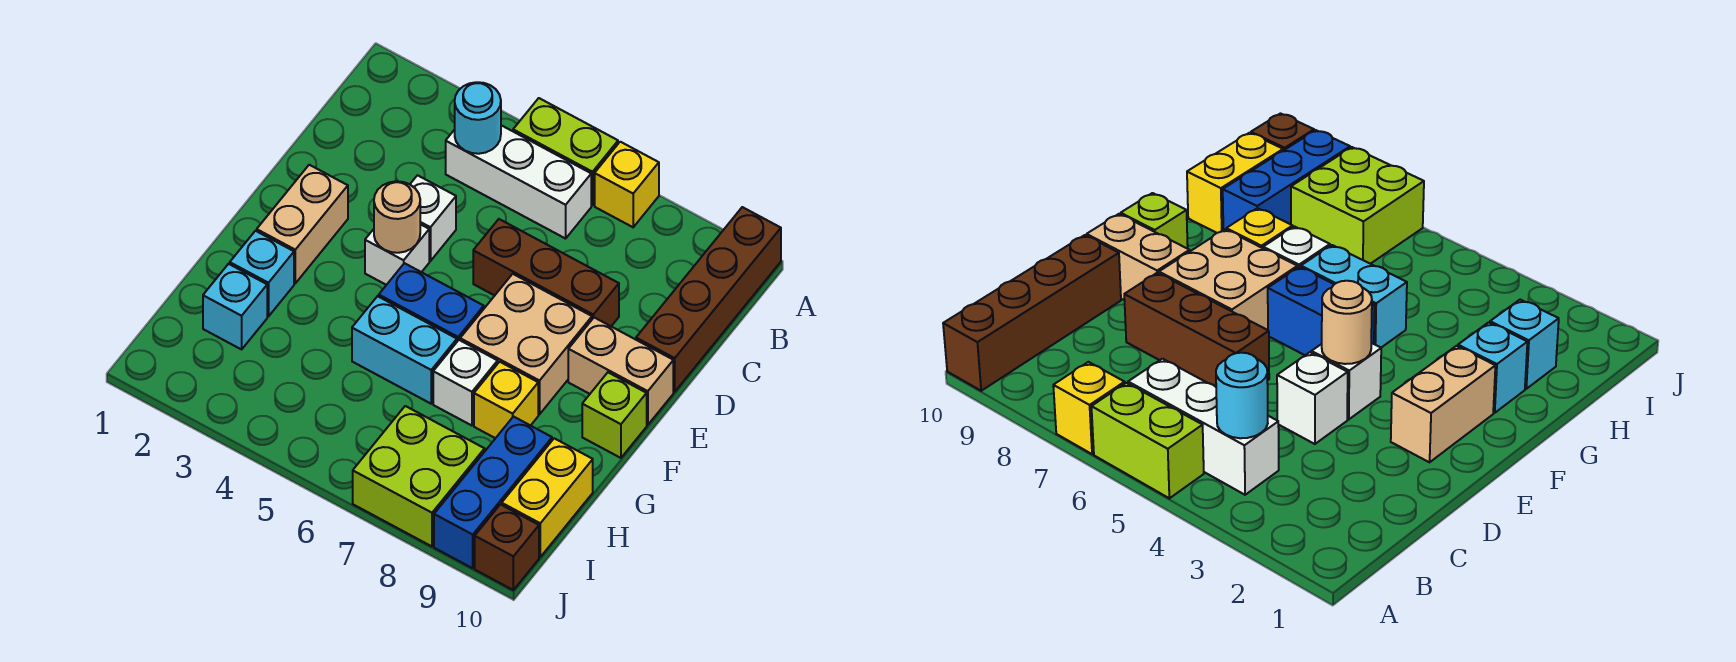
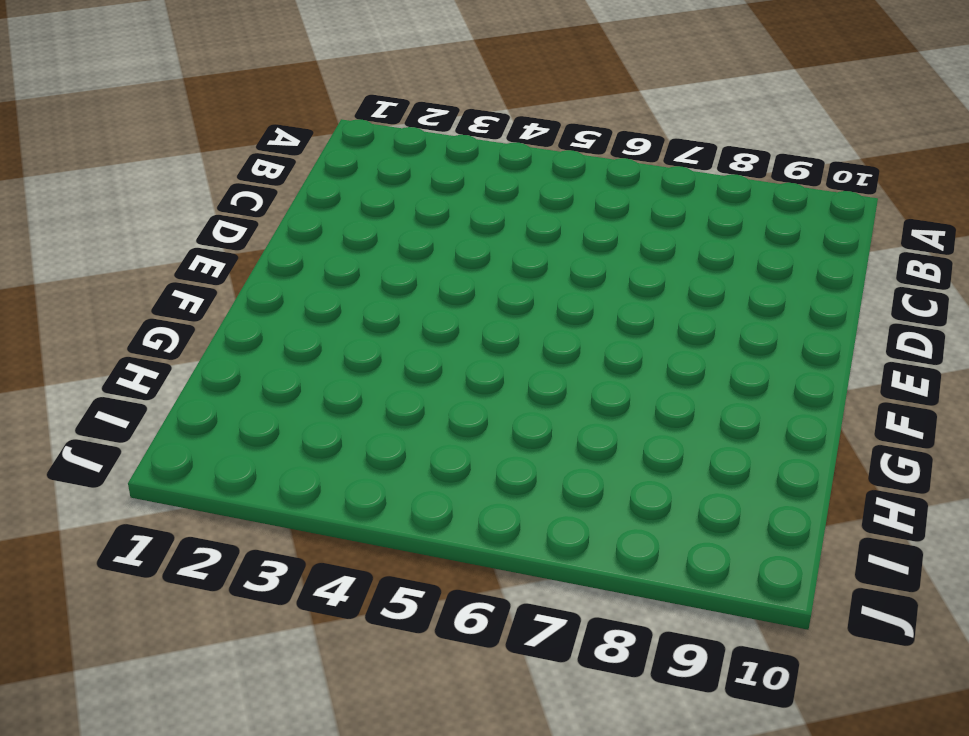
none -> lime brick A5:A6 level 1
none -> yellow brick A7 level 1
none -> brown brick A10:D10 level 1

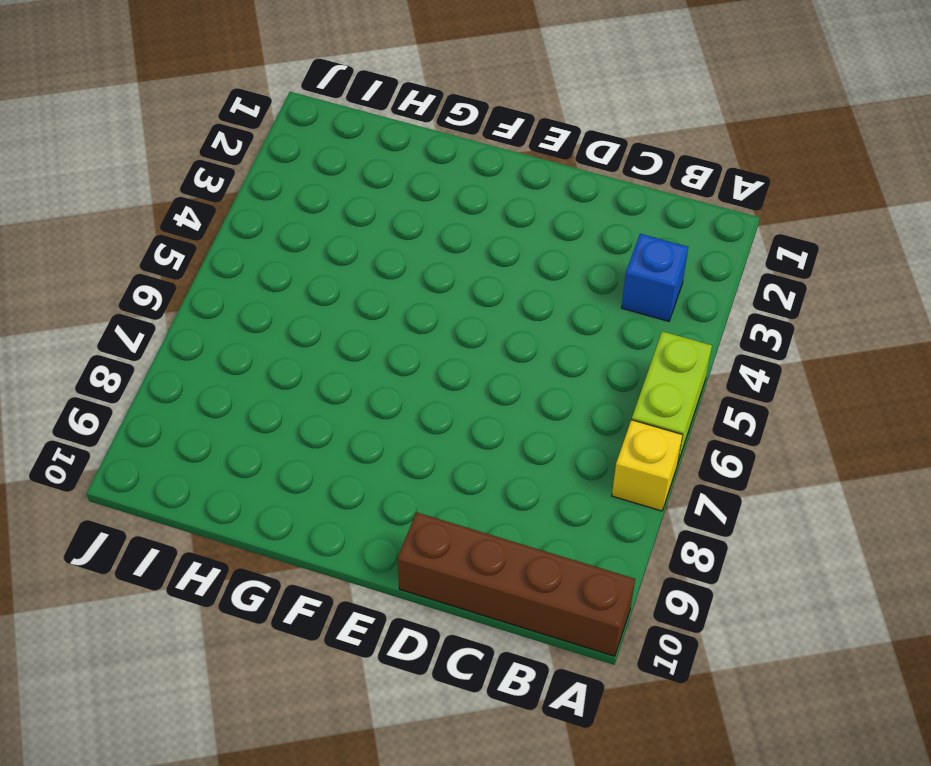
blue brick B3 level 1 -> none
none -> white brick B4:B6 level 1
none -> white brick D4 level 1
none -> brown brick D6:D8 level 1

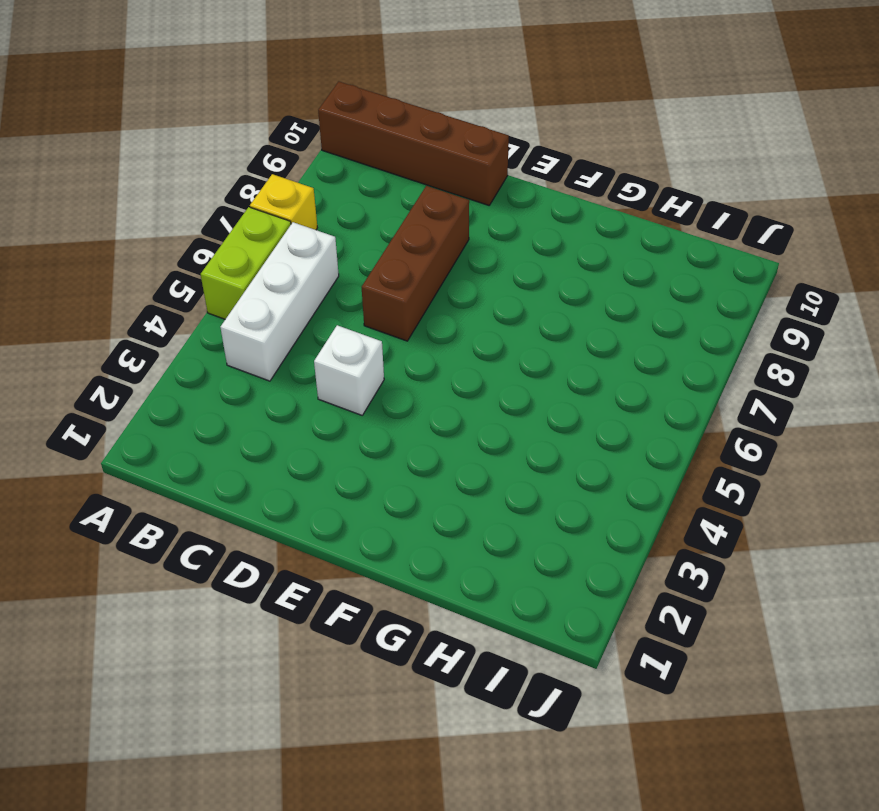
none -> tan brick E2:F2 level 1
none -> white brick E4 level 1
none -> tan brick E7:F8 level 1

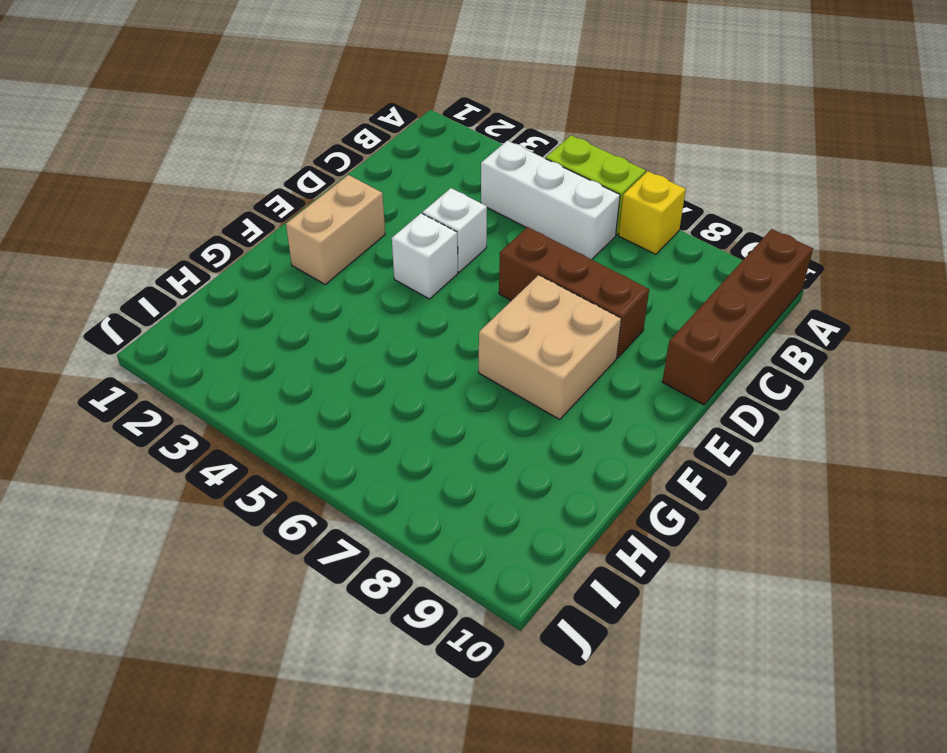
none -> tan brick E9:E10 level 1
none -> blue brick F5:F6 level 1
none -> lime brick F10 level 1

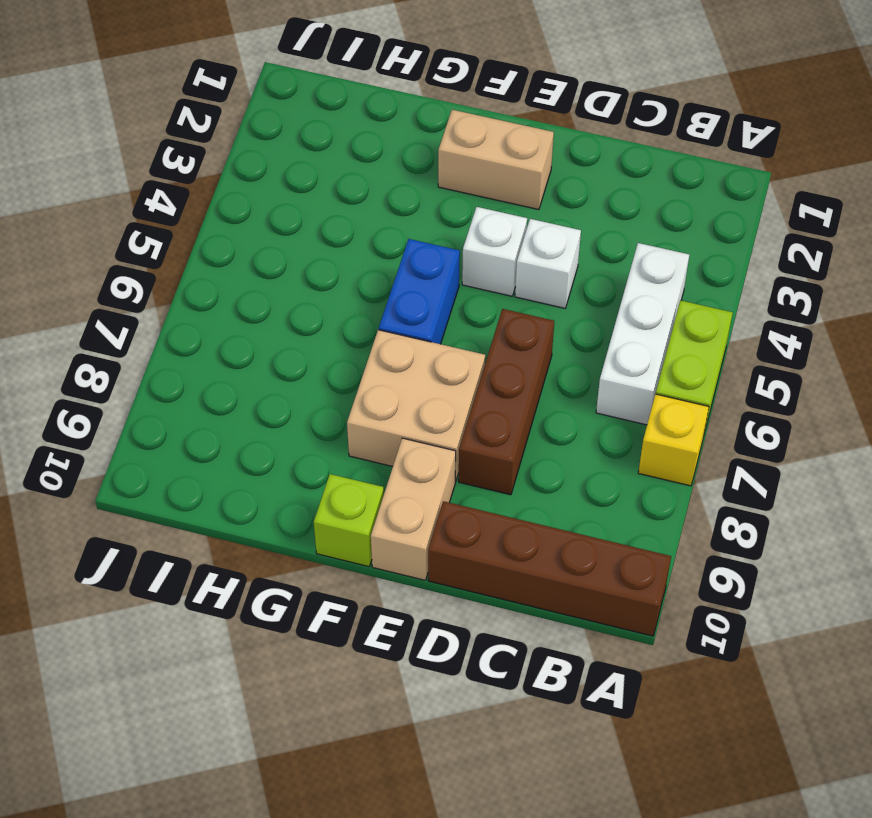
none -> cyan brick G2 level 1
none -> cyan brick G5:G6 level 1
none -> white brick G7 level 1

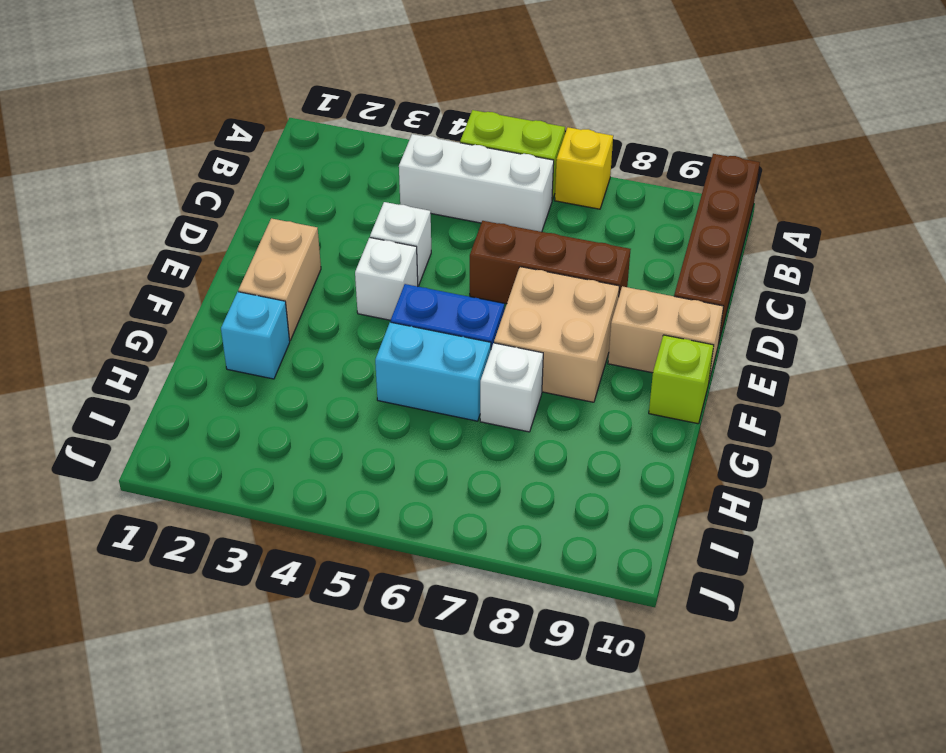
none -> yellow brick G8 level 1
none -> cyan brick H2 level 1
none -> blue brick H9:J9 level 1

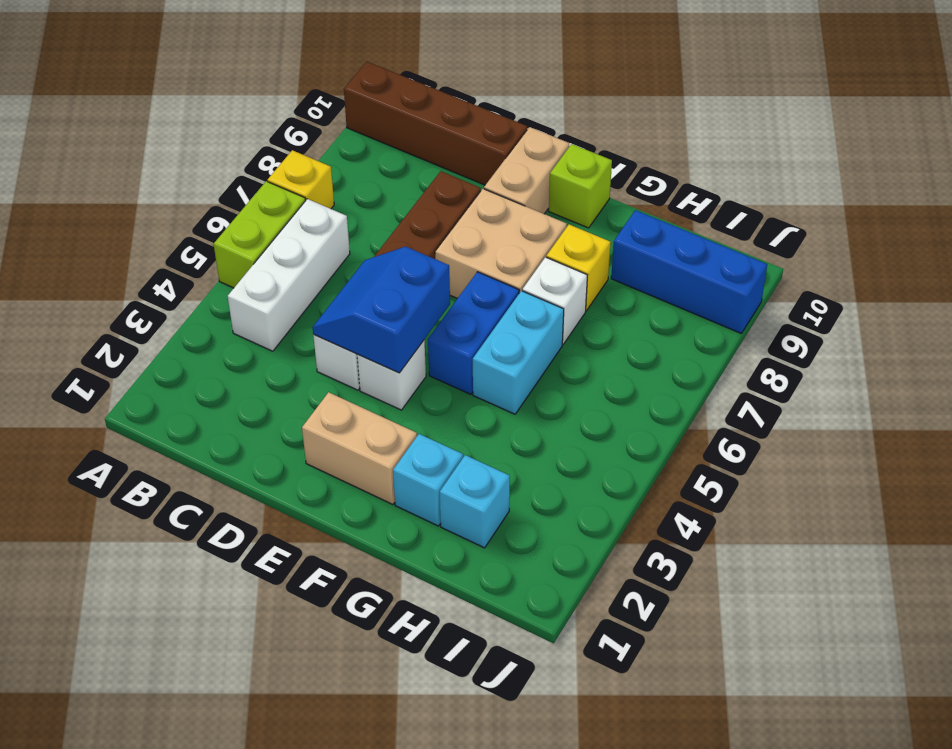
blue slope D4:E5 level 2 top E -> tan round brick E4 level 2
none -> yellow brick H10:I10 level 1
none -> lime brick I7:J8 level 1
none -> brown brick J10 level 1

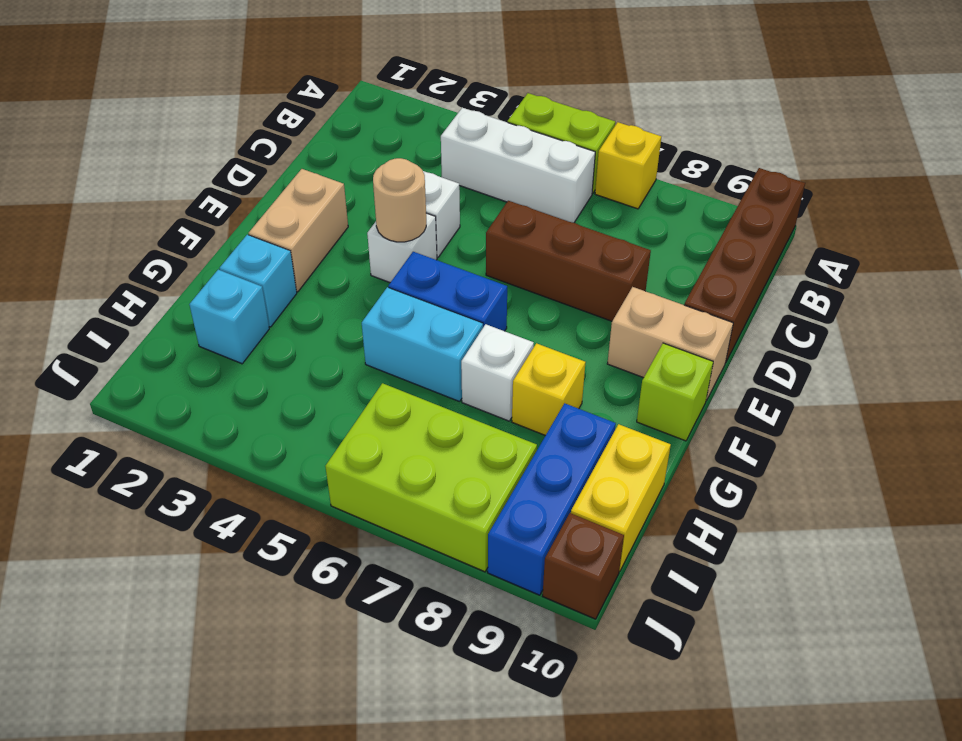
lime brick I6:J8 level 1 -> lime brick I7:J8 level 1
none -> tan brick E7:F8 level 1
none -> cyan round brick B4 level 2

